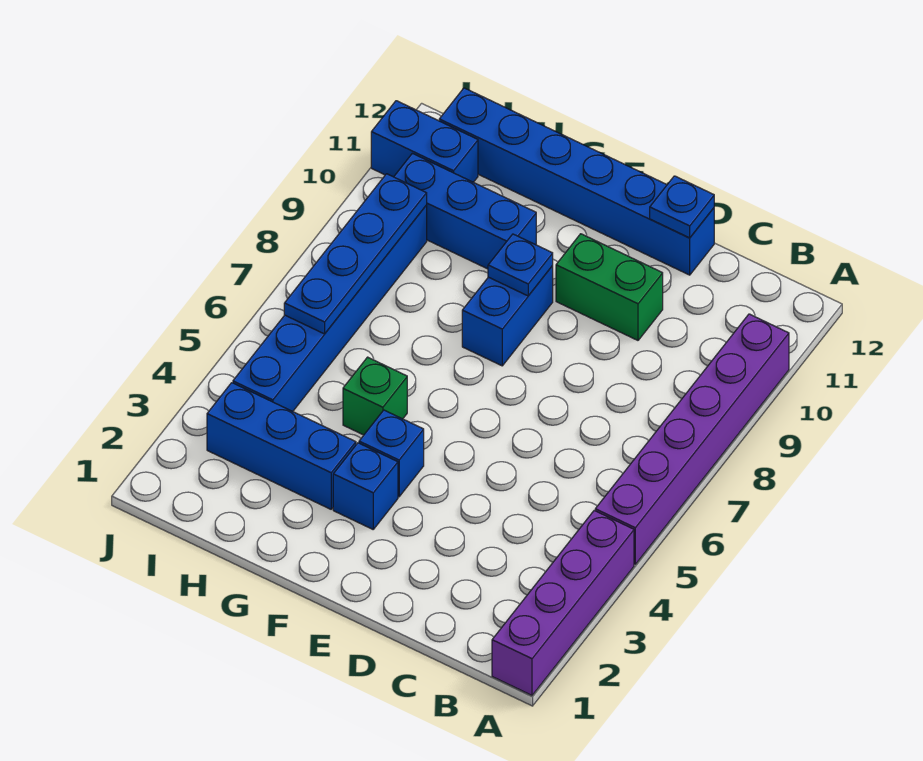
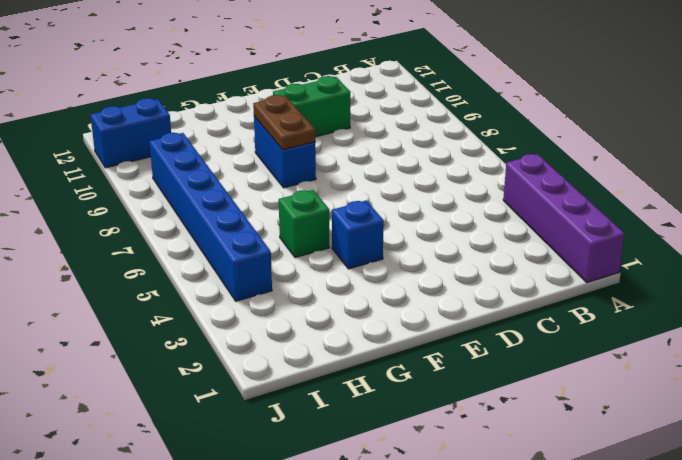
brown plate F8:F9 level 2 -> blue plate F9 level 2
none -> purple brick A5:A10 level 1
none -> blue brick D12:I12 level 1
none -> blue brick F3 level 1

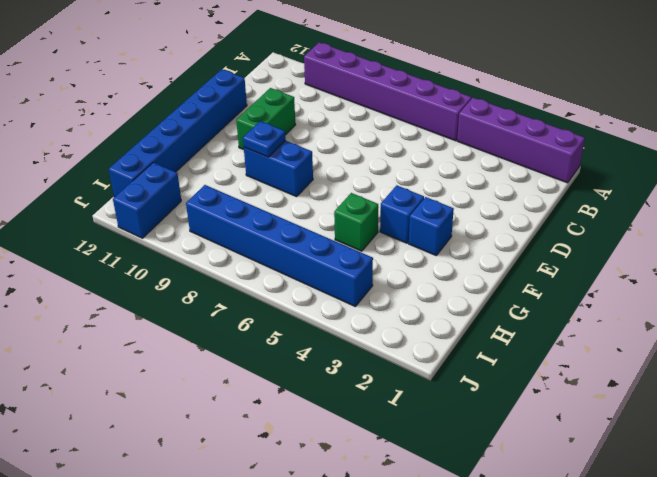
none -> blue brick G3:I3 level 1
none -> blue brick G10:I10 level 1
none -> blue plate D12 level 2

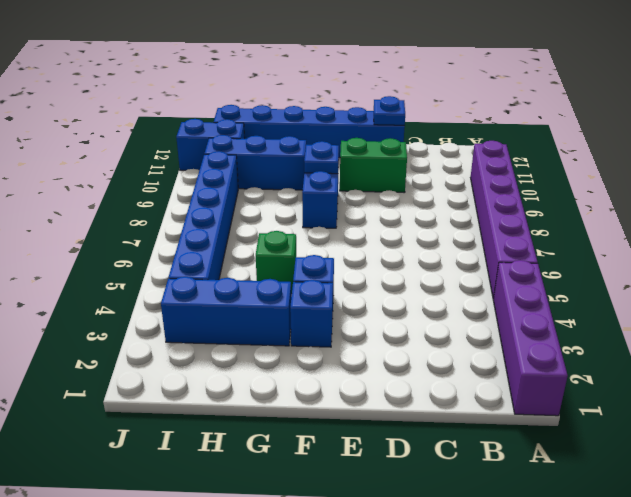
none -> blue plate I6:I9 level 2

